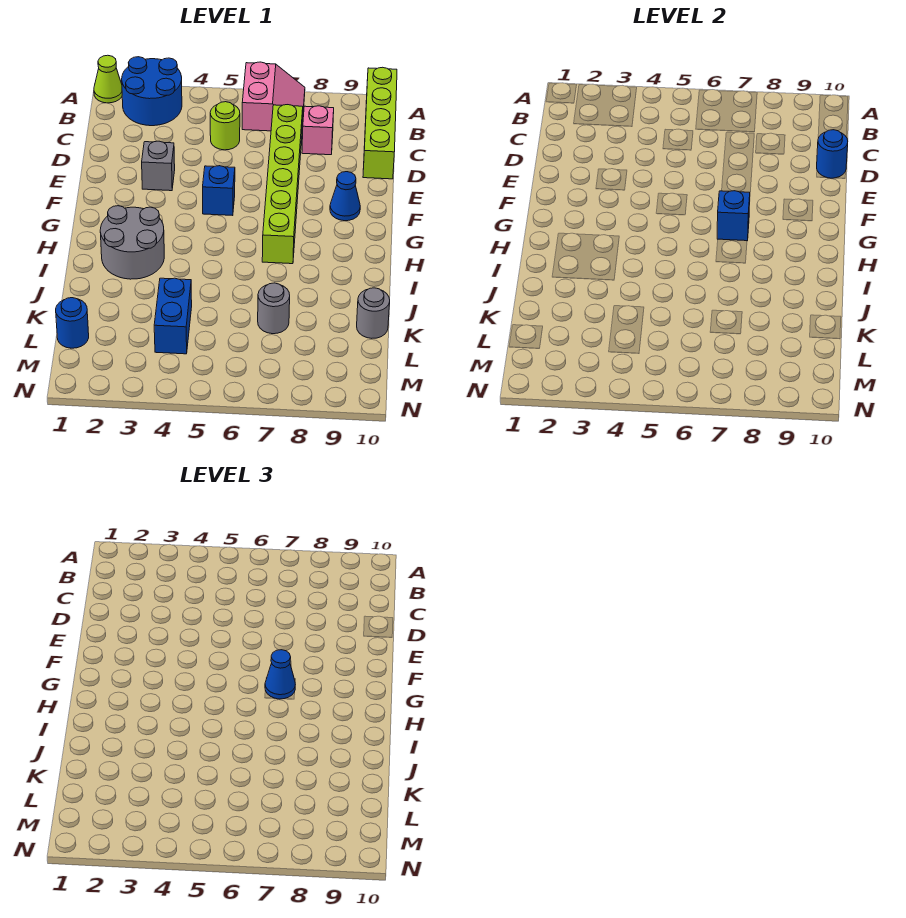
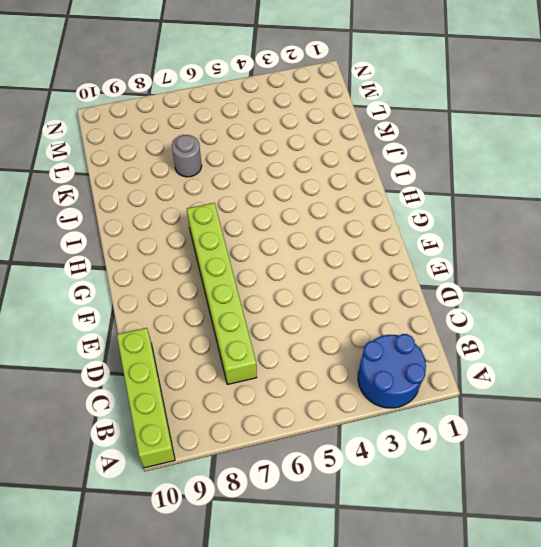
none -> lime cone A1 level 1
none -> pink slope A6:B7 level 1 top 6
none -> lime round brick C5 level 1

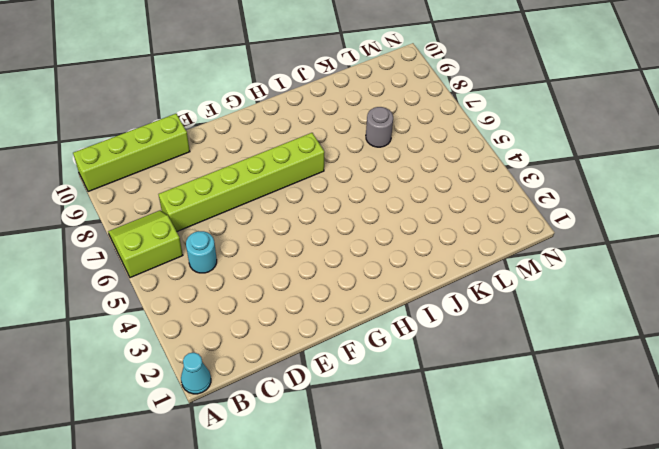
cyan cone A1 level 1 -> lime cone A1 level 1
lime slope A6:B7 level 1 top 6 -> pink slope A6:B7 level 1 top 6
cyan round brick C5 level 1 -> lime round brick C5 level 1
none -> blue round brick A2:B3 level 1
none -> pink brick C8 level 1
none -> grey brick E3 level 1

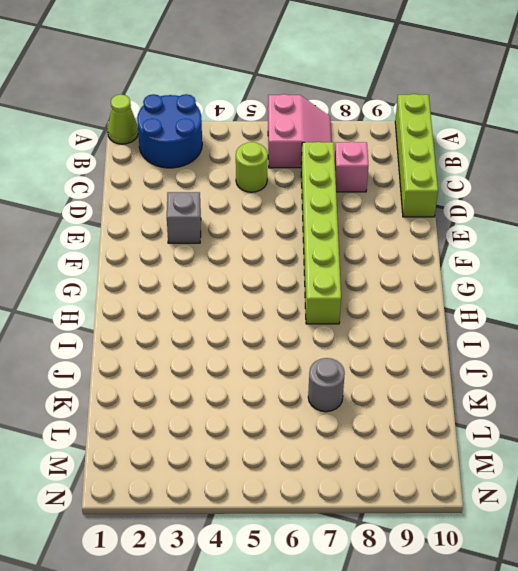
none -> blue brick F5 level 1
none -> blue cone F9 level 1
none -> grey round brick H2:I3 level 1

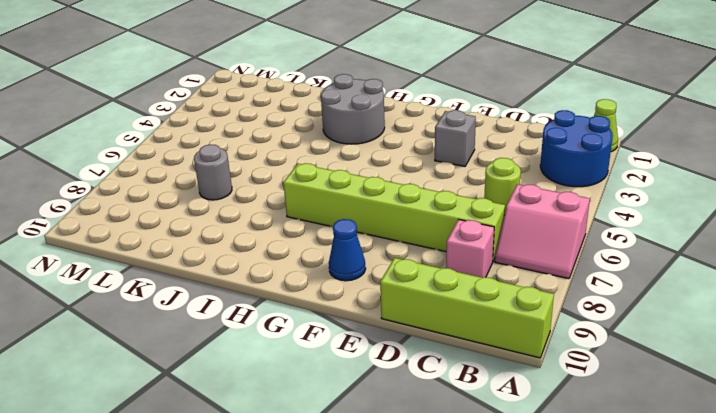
none -> blue brick F5 level 1
none -> blue brick K4:L4 level 1
none -> grey round brick K10 level 1

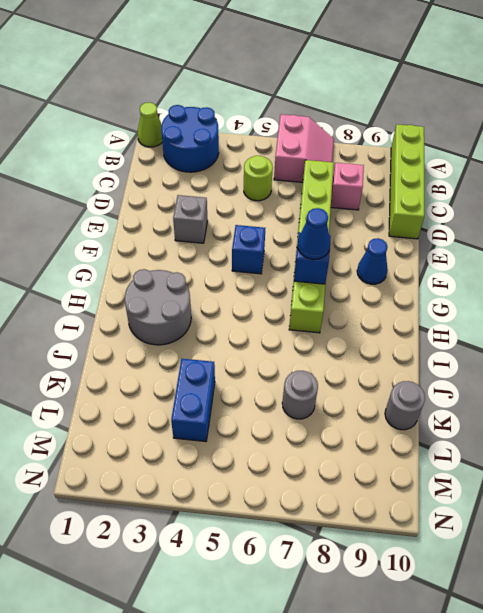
none -> blue round brick L1 level 1
none -> blue round brick D10 level 2

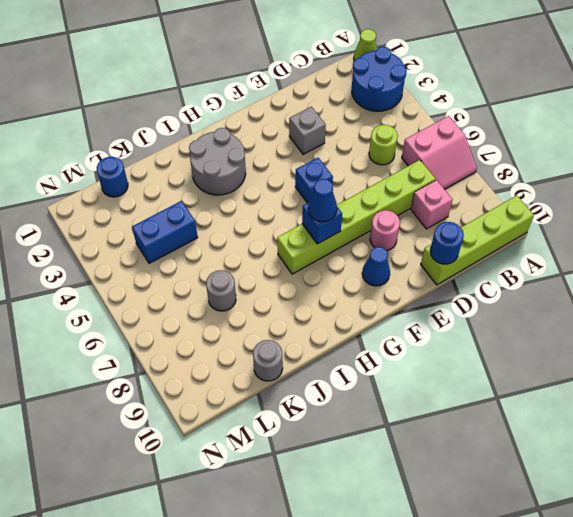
pink round brick E8 level 1 -> none

